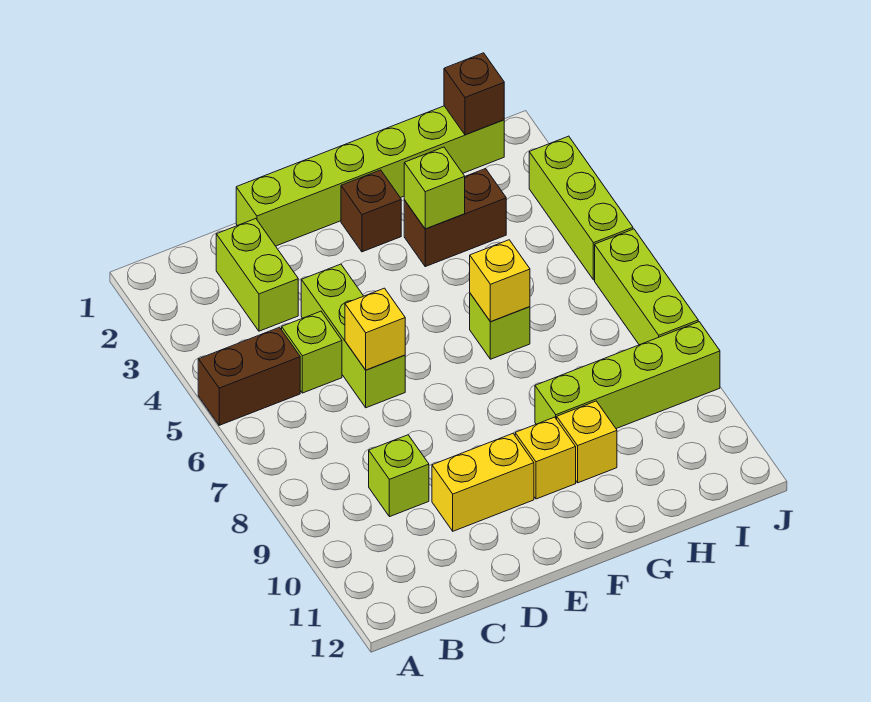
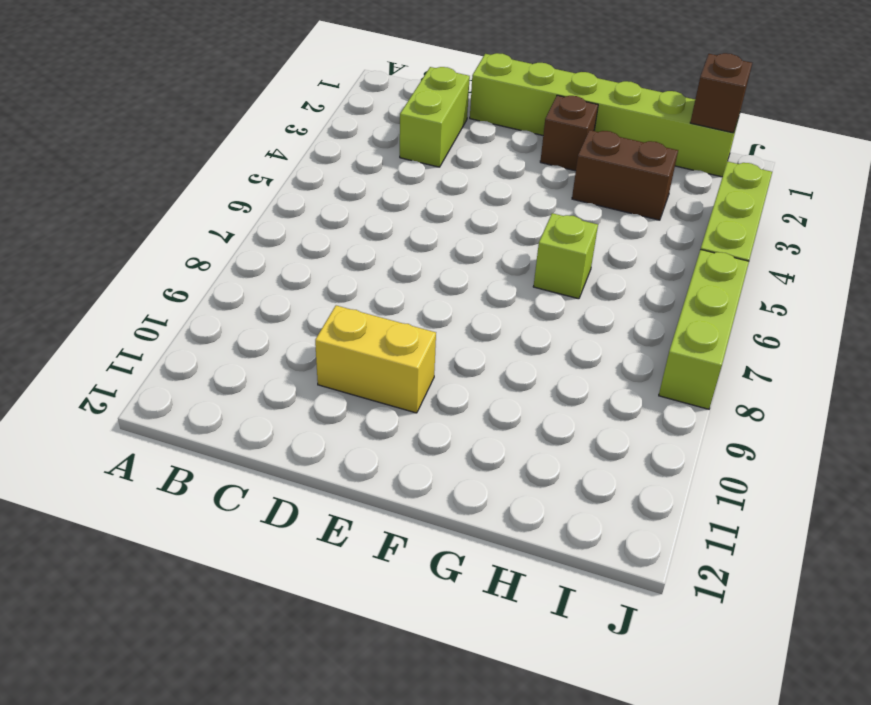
none -> brown brick A5:B5 level 1
none -> lime brick C5 level 1
none -> lime brick C9 level 1

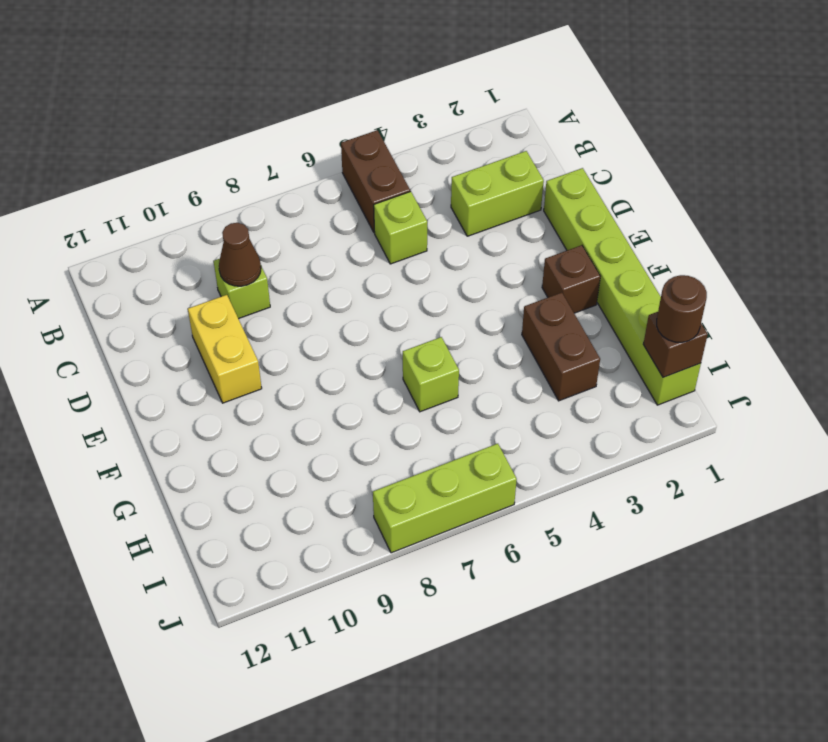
brown cone C9 level 2 -> none
brown round brick I1 level 3 -> none
none -> lime brick D4:D6 level 1
none -> yellow brick F10 level 1
none -> lime brick G9:J9 level 1

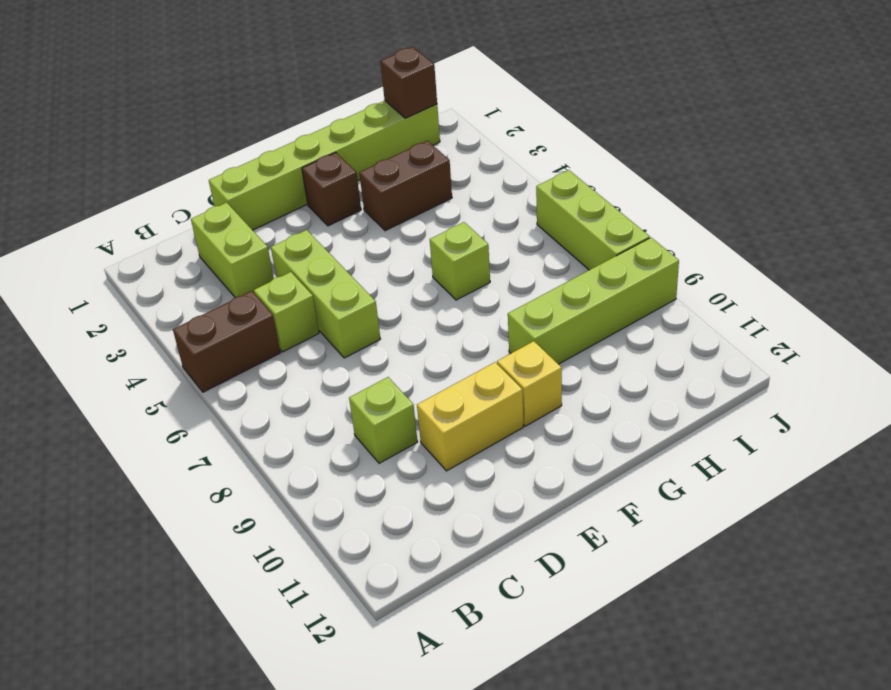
none -> yellow brick G10 level 1
none -> lime brick J3:J5 level 1
none -> yellow brick D6 level 2

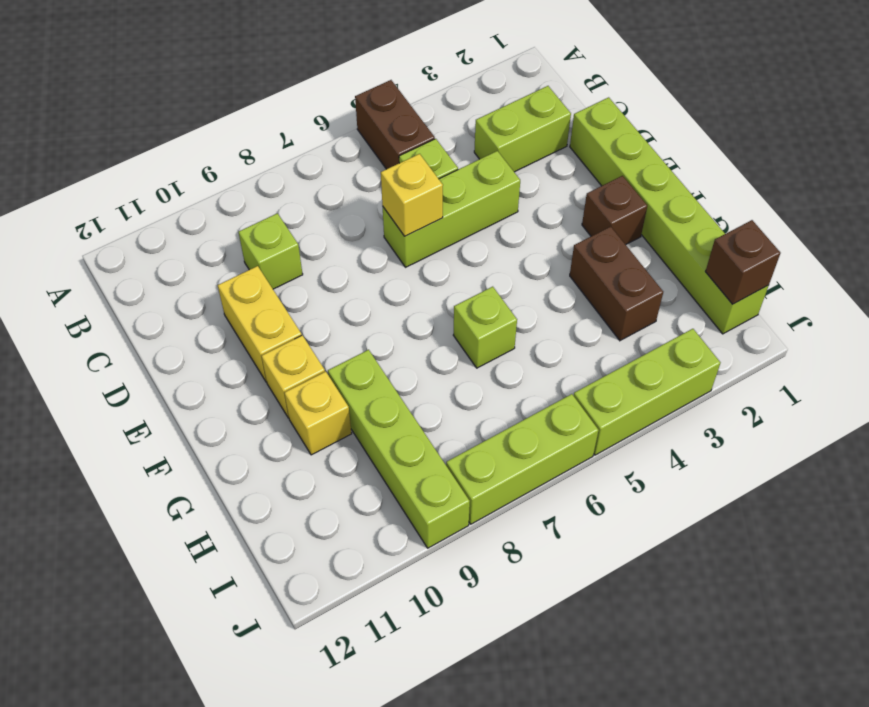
none -> lime brick G3 level 2
none -> yellow brick G6 level 2

